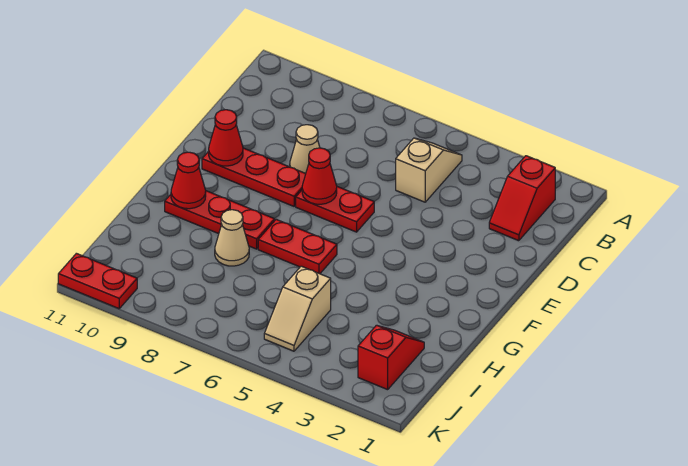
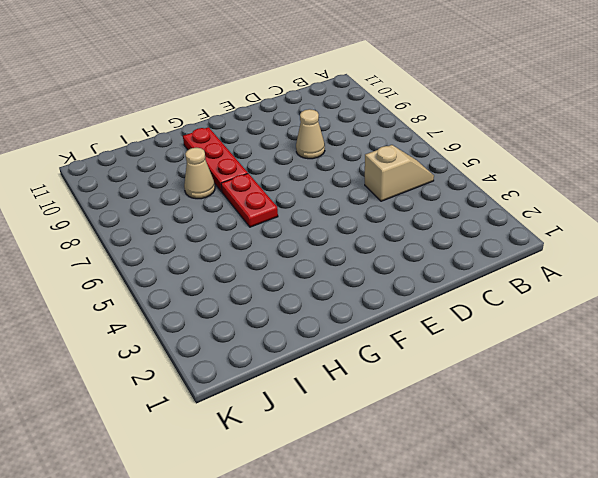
none -> red slope B2:C2 level 1 top B
none -> red plate E6:E7 level 1
none -> red plate E8:E10 level 1

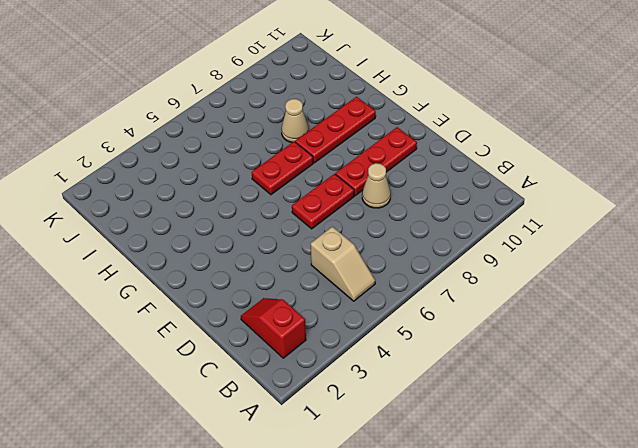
none -> red slope I2:J2 level 1 top J
none -> tan slope I5:J5 level 1 top I
none -> red plate K10:K11 level 1

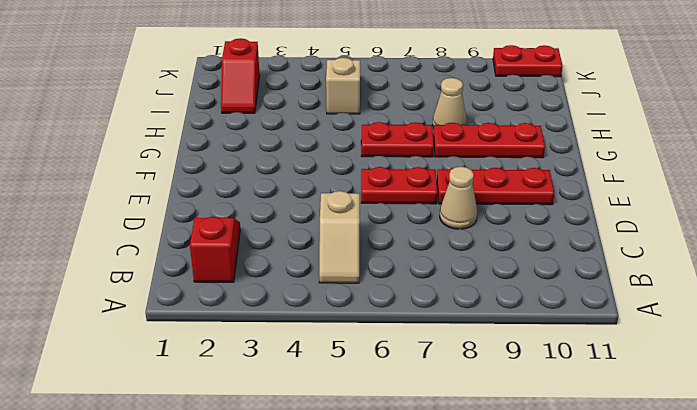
none -> red cone E7 level 2
none -> red cone E10 level 2
none -> red cone G10 level 2

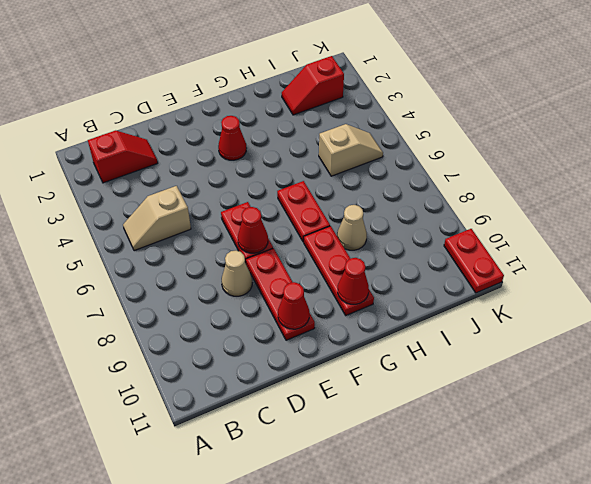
red cone F3 level 1 -> none

